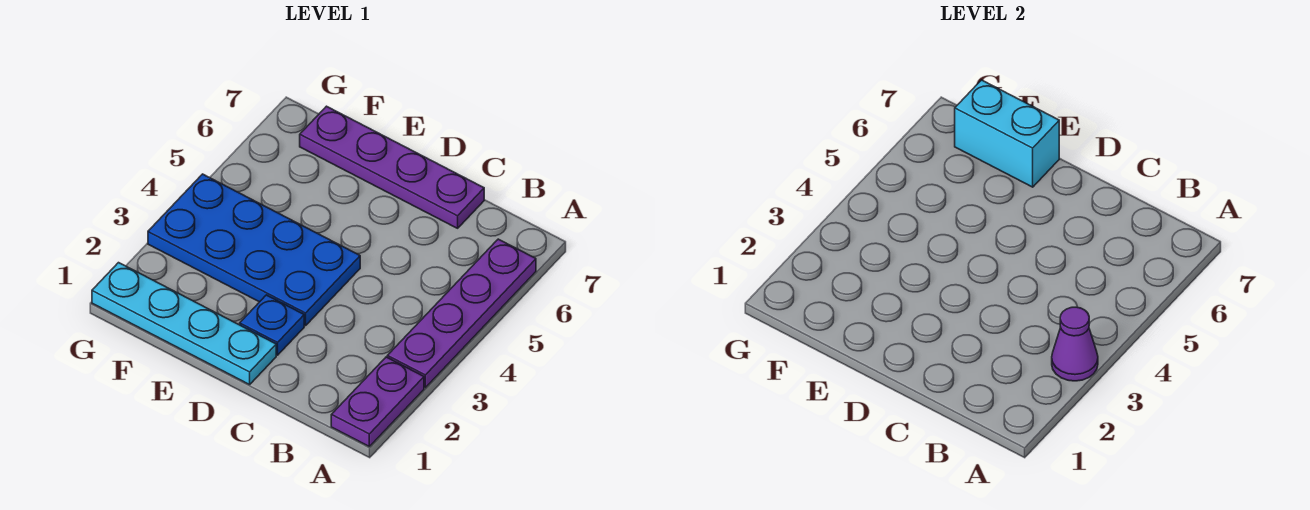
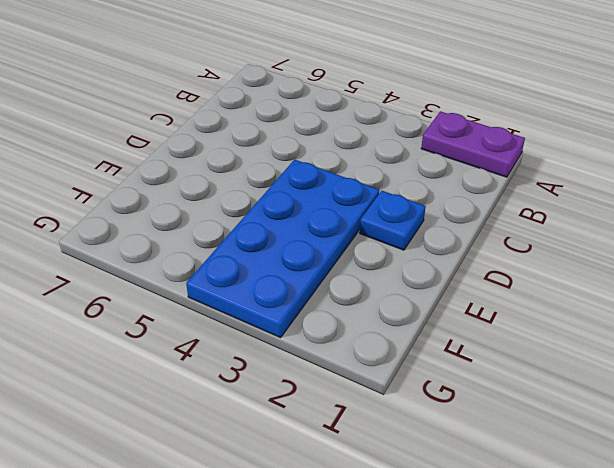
none -> purple plate A3:A6 level 1
none -> purple plate C7:F7 level 1

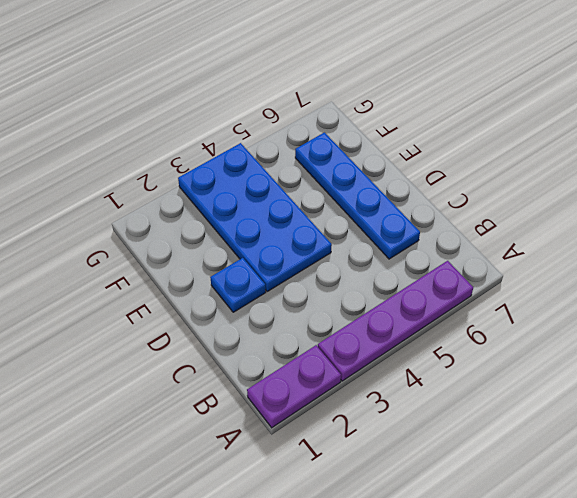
blue plate C6:F6 level 1 -> none
none -> purple plate C7:F7 level 1
none -> cyan plate D1:G1 level 1

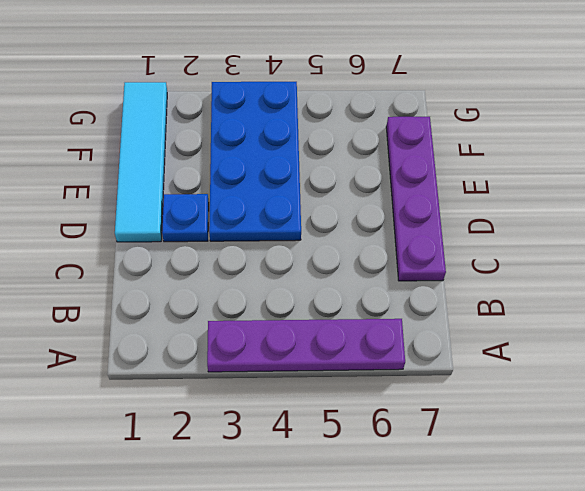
cyan tile D1:G1 level 1 -> cyan plate D1:G1 level 1
none -> purple plate A1:A2 level 1
none -> purple cone A3 level 2

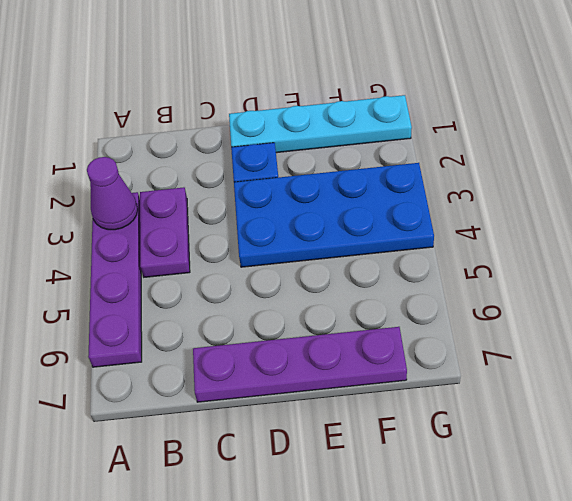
purple plate B3:B4 level 1 -> purple plate A1:A2 level 1
none -> cyan brick E7:F7 level 2

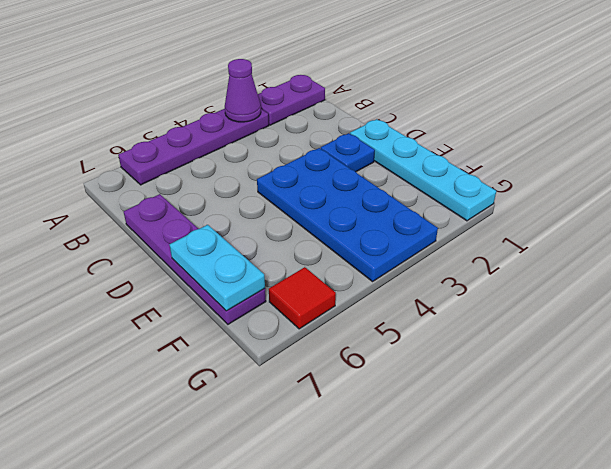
cyan plate E7:F7 level 2 -> cyan brick E7:F7 level 2
red tile G6 level 1 -> none

